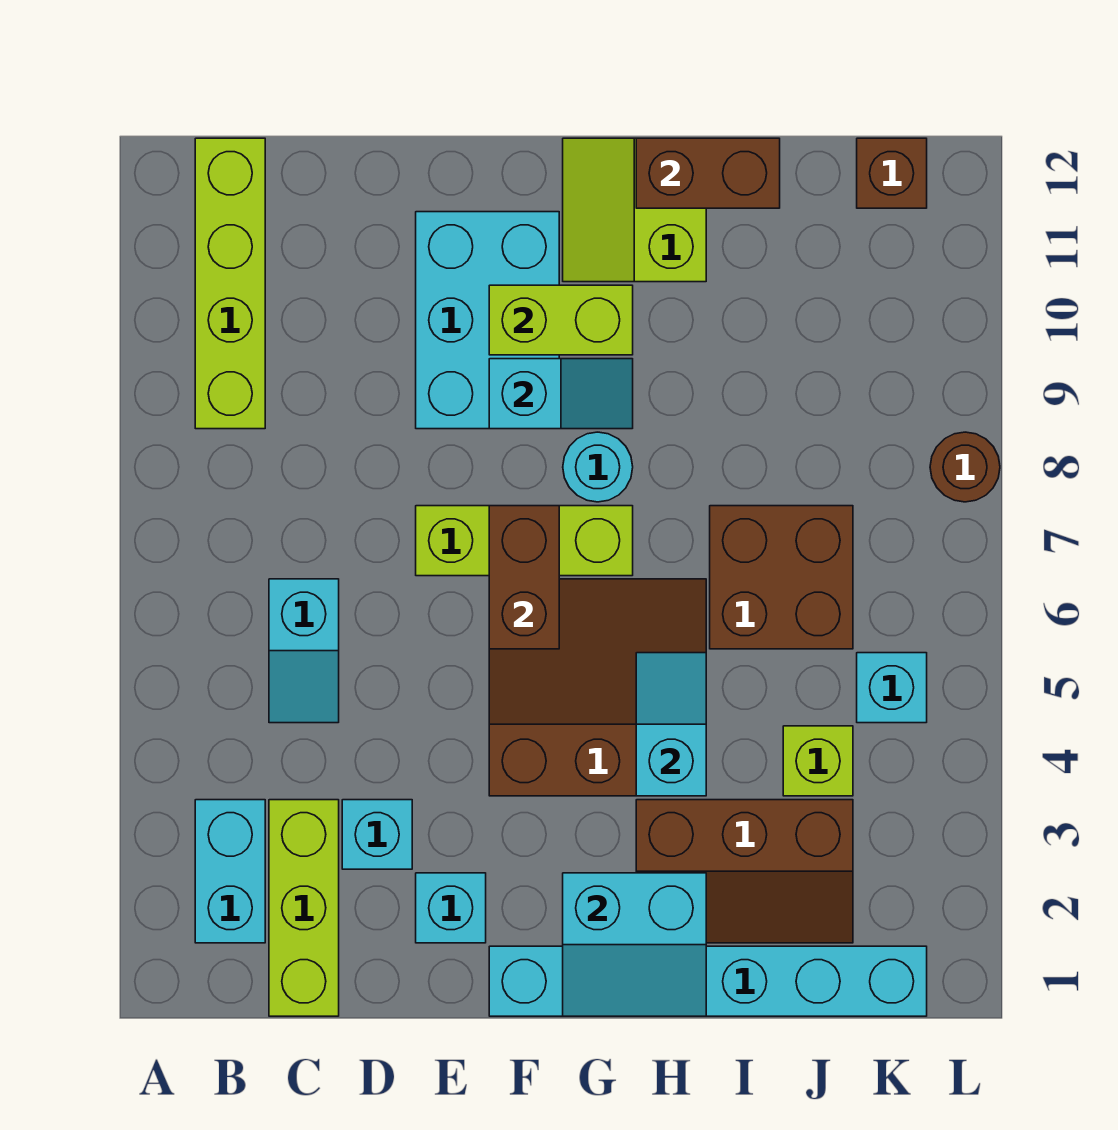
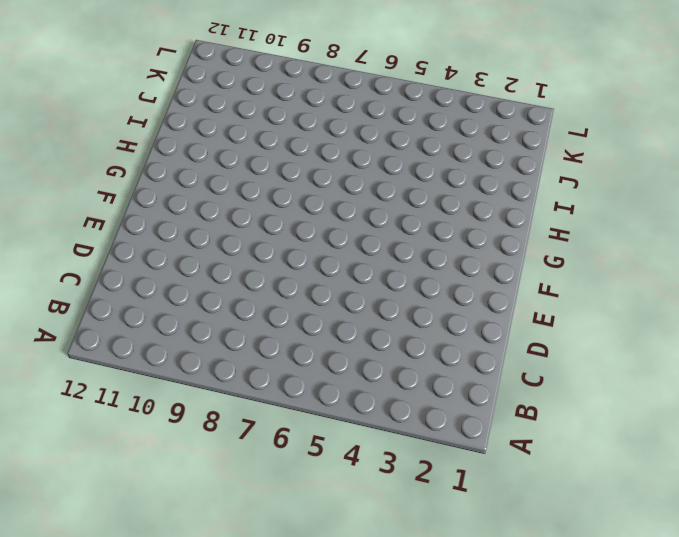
none -> cyan brick B2:B3 level 1
none -> lime brick B9:B12 level 1
none -> lime brick C1:C3 level 1

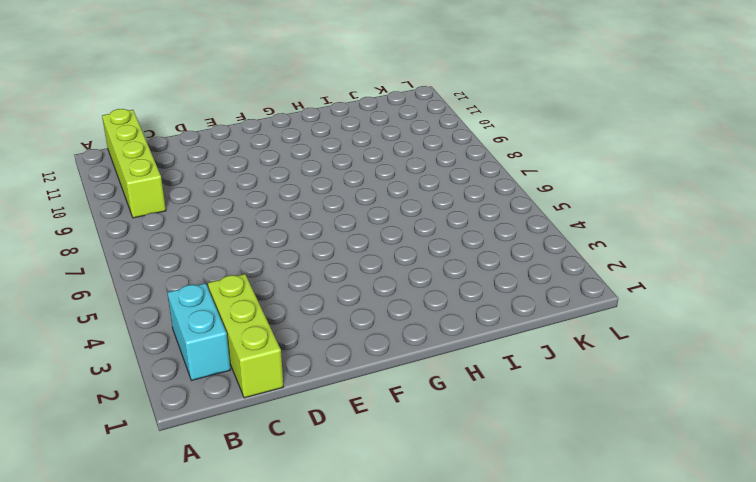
none -> cyan slope C5:C6 level 1 top 6
none -> cyan brick D3 level 1
none -> cyan brick E2 level 1

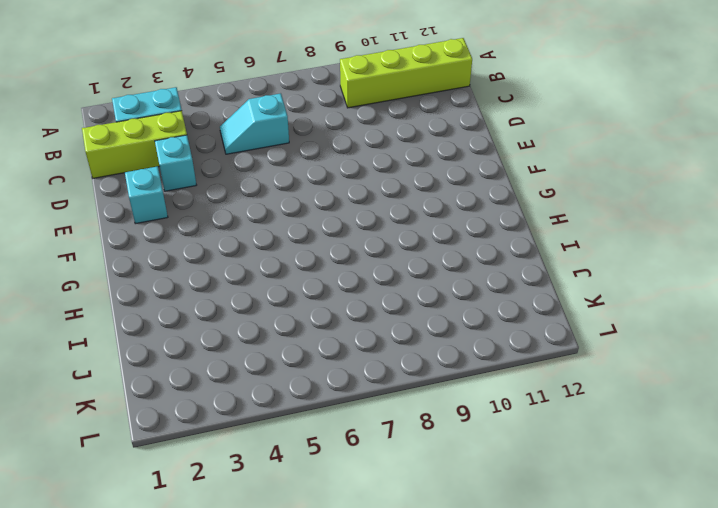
none -> lime brick E7:G7 level 1
none -> cyan brick E9:F11 level 1
none -> cyan brick F1:K1 level 1

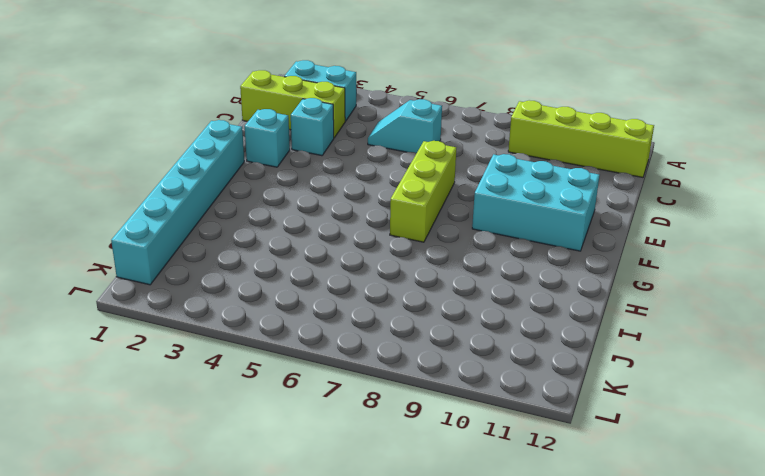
none -> brown slope F4:H6 level 1 top 4
none -> cyan round brick G8 level 1
none -> lime slope G11:H12 level 1 top H

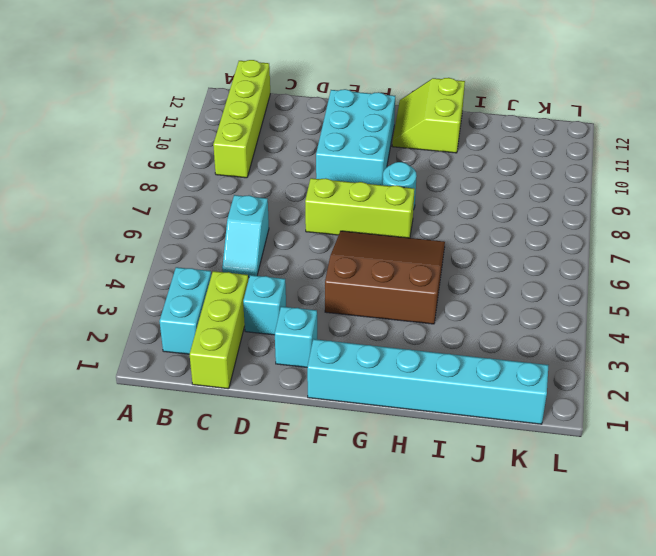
none -> brown slope H2:J3 level 1 top 3
none -> brown brick I6:J7 level 1
none -> lime brick J4 level 1

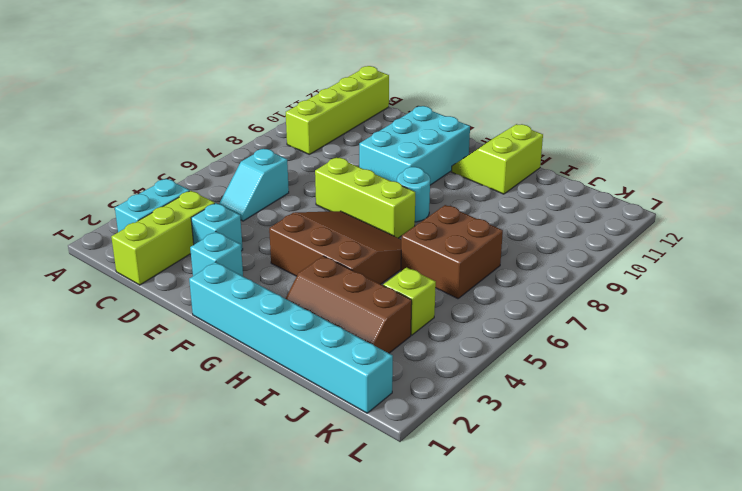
none -> cyan brick K5 level 1
none -> brown brick K12 level 1
none -> brown round brick L8 level 1

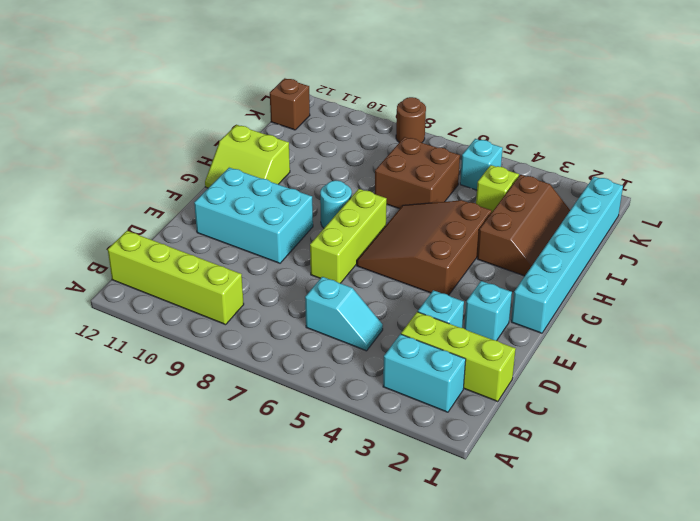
none -> brown brick F6:F7 level 2
none -> cyan slope F9:G9 level 2 top F
none -> lime brick F10:G10 level 2

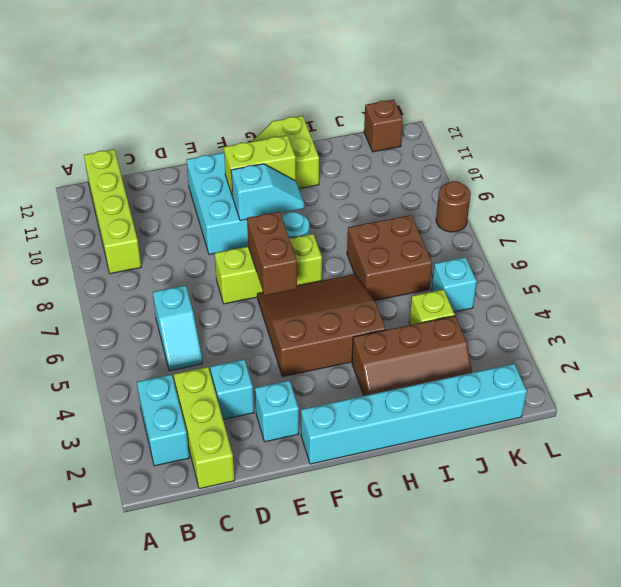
none -> cyan slope G1:H2 level 2 top 2
none -> cyan slope H4:H5 level 2 top 4
none -> brown brick H12:I12 level 2

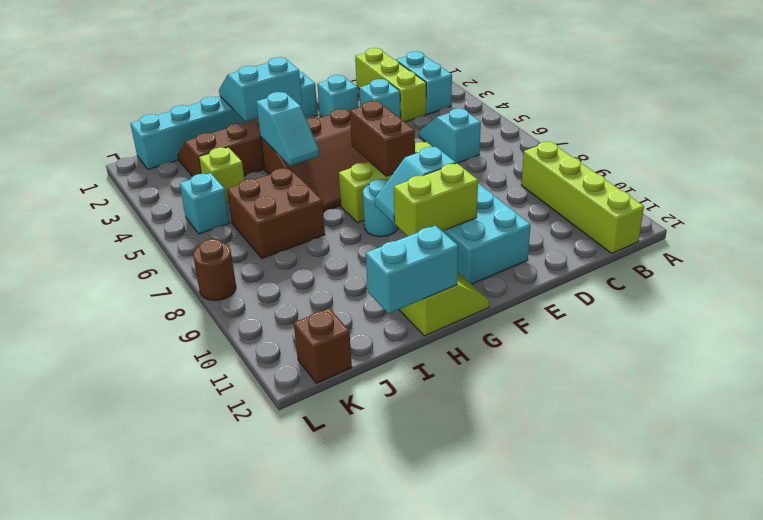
cyan brick H12:I12 level 2 -> brown brick H12:I12 level 2

